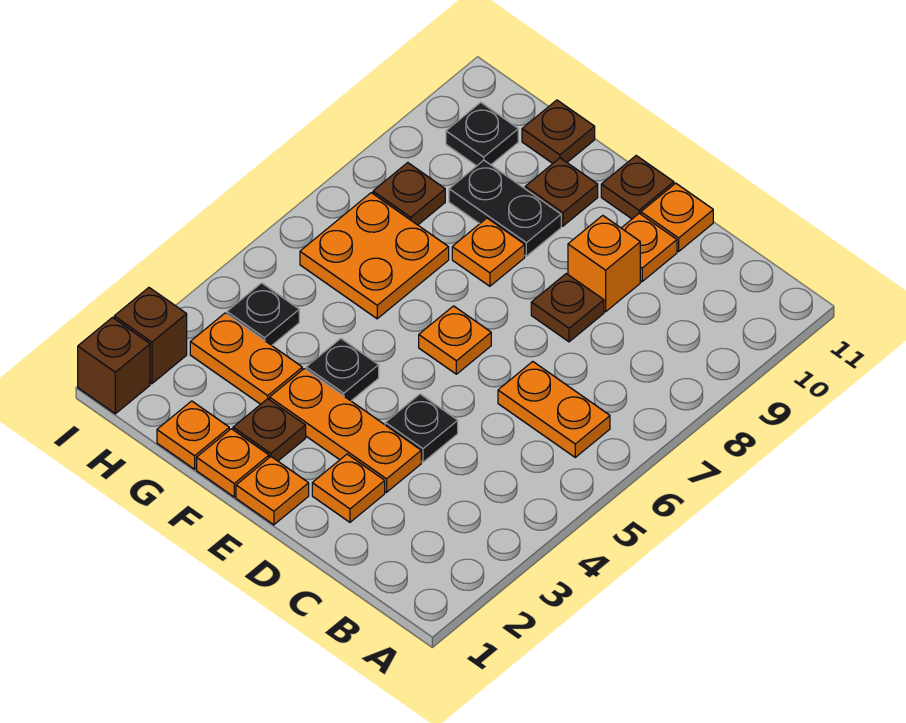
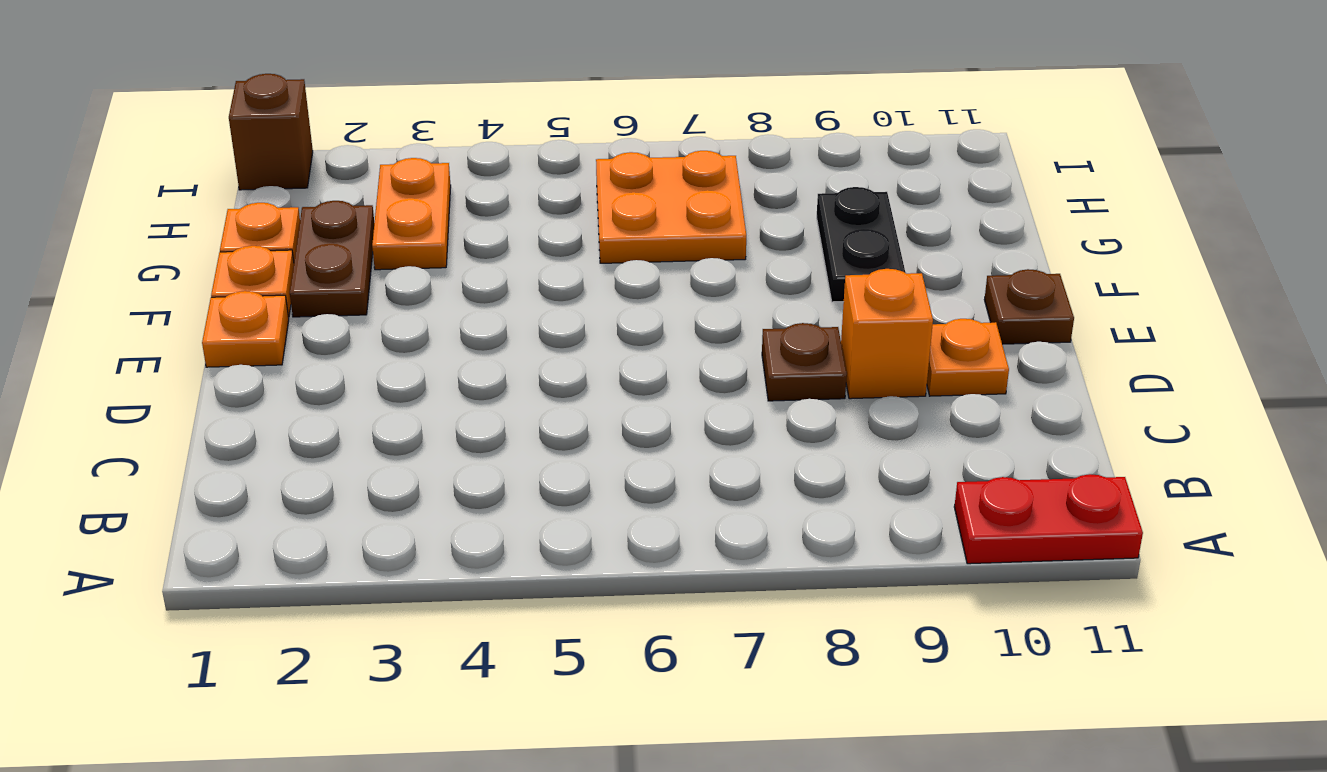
red plate A10:A11 level 1 -> none
brown plate F2:G2 level 1 -> brown plate F2 level 1
none -> orange plate B6:C6 level 1
none -> orange plate D2 level 1
none -> orange plate D3:F3 level 1

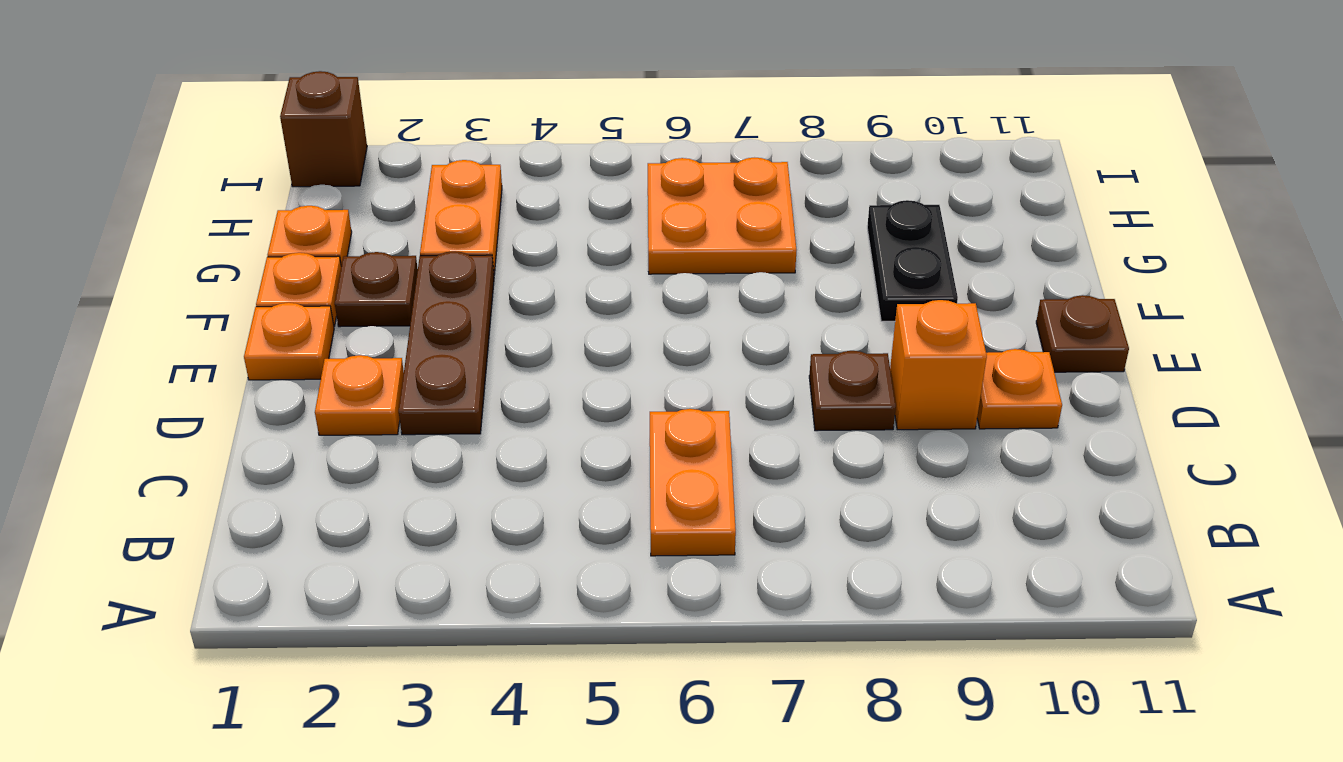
brown plate D3:F3 level 1 -> orange plate D3:F3 level 1
none -> black plate D4 level 1
none -> orange plate D11 level 1
none -> orange plate E6 level 1

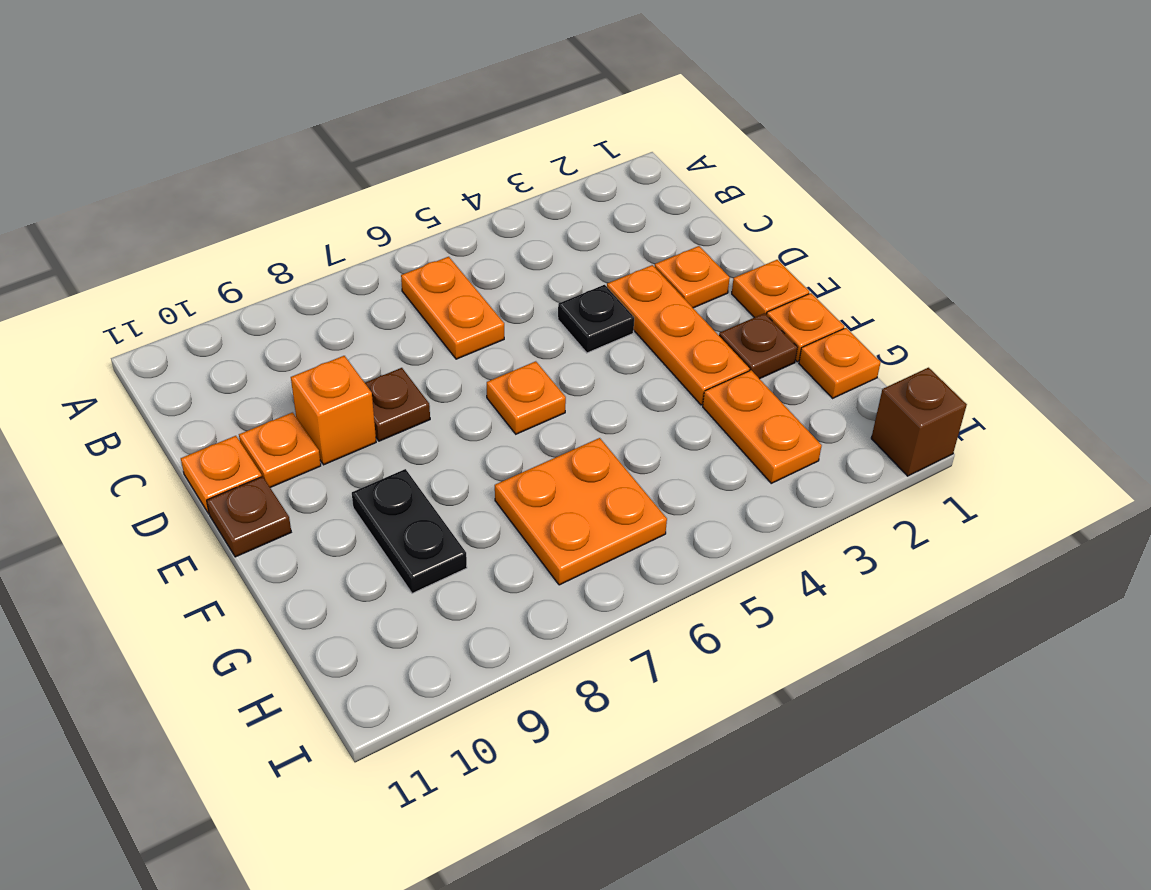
none -> black plate F4 level 1
none -> orange plate F8 level 1
none -> brown plate F10 level 1

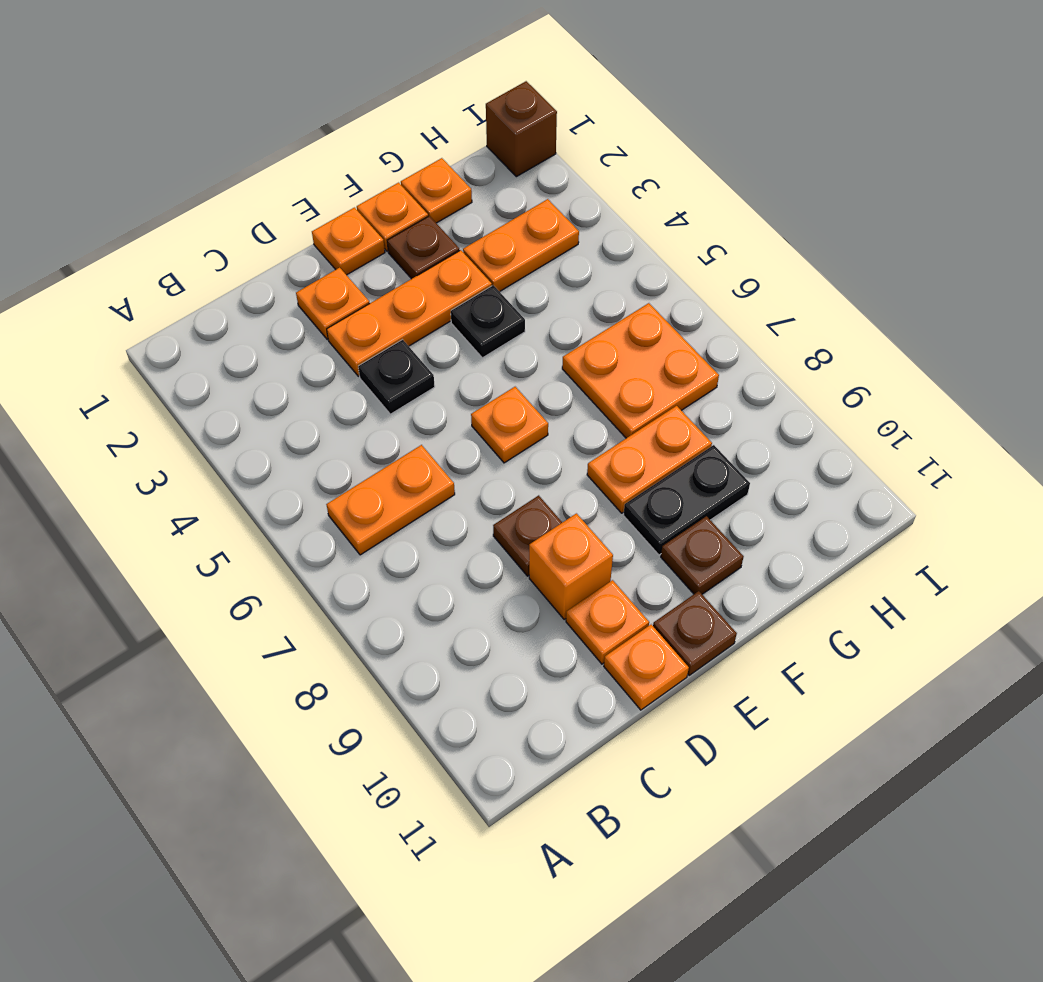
orange plate F8:G8 level 1 -> orange plate F8 level 1
none -> brown plate G11 level 1
none -> black plate H4 level 1
none -> brown plate H8 level 1

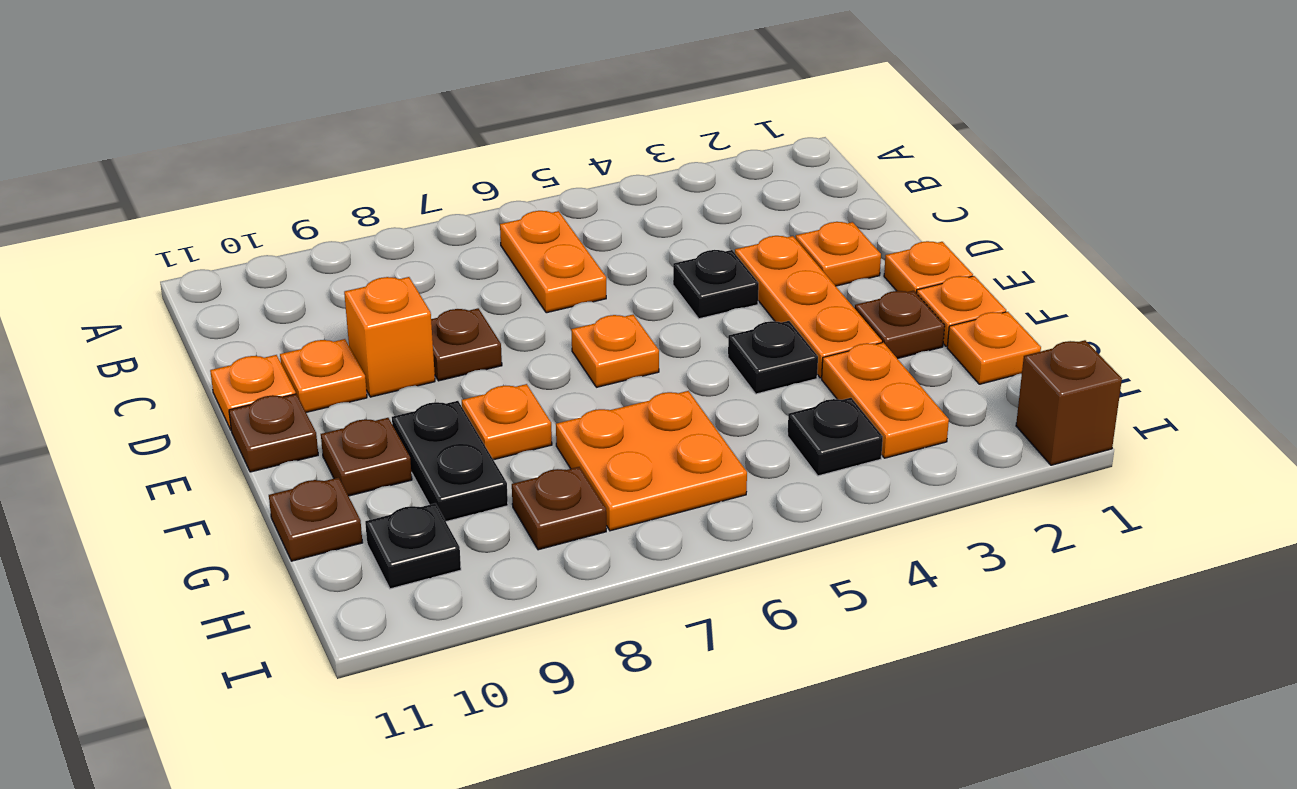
none -> brown brick I2 level 1

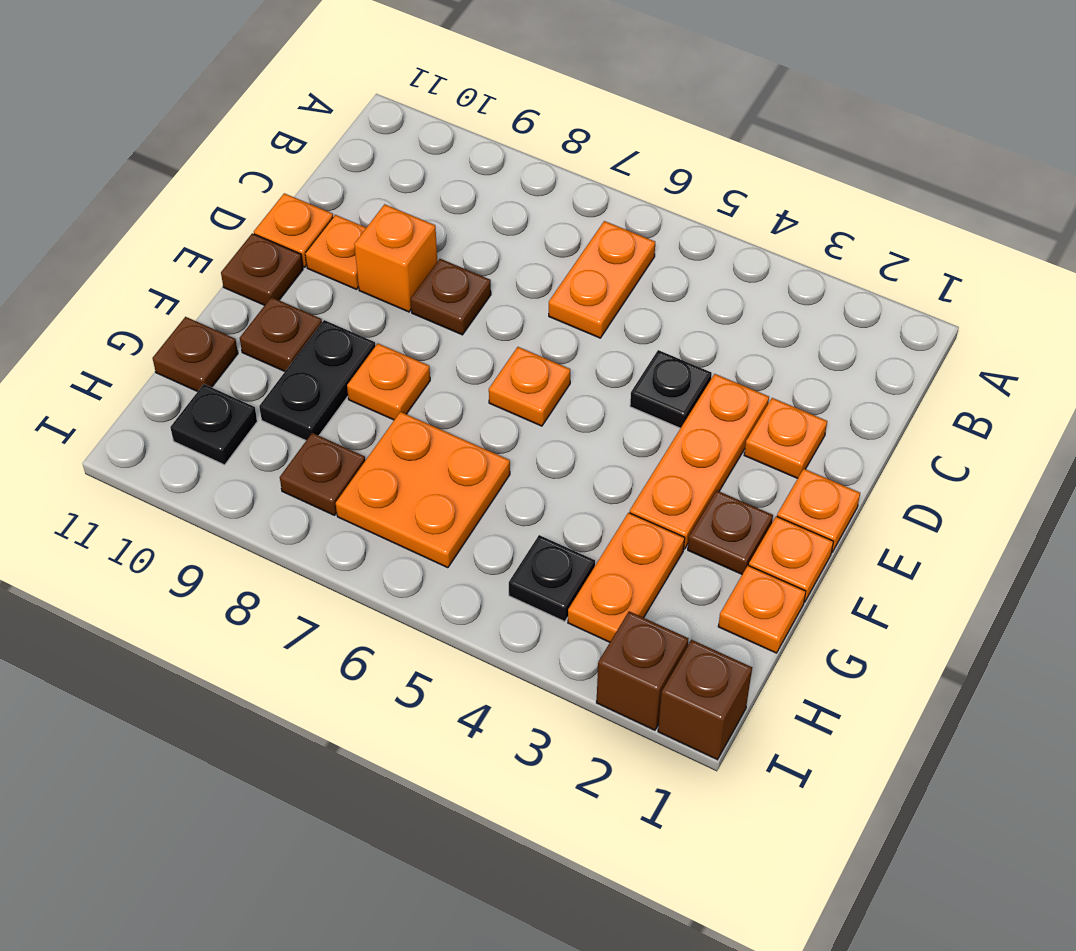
none -> black plate F4 level 1

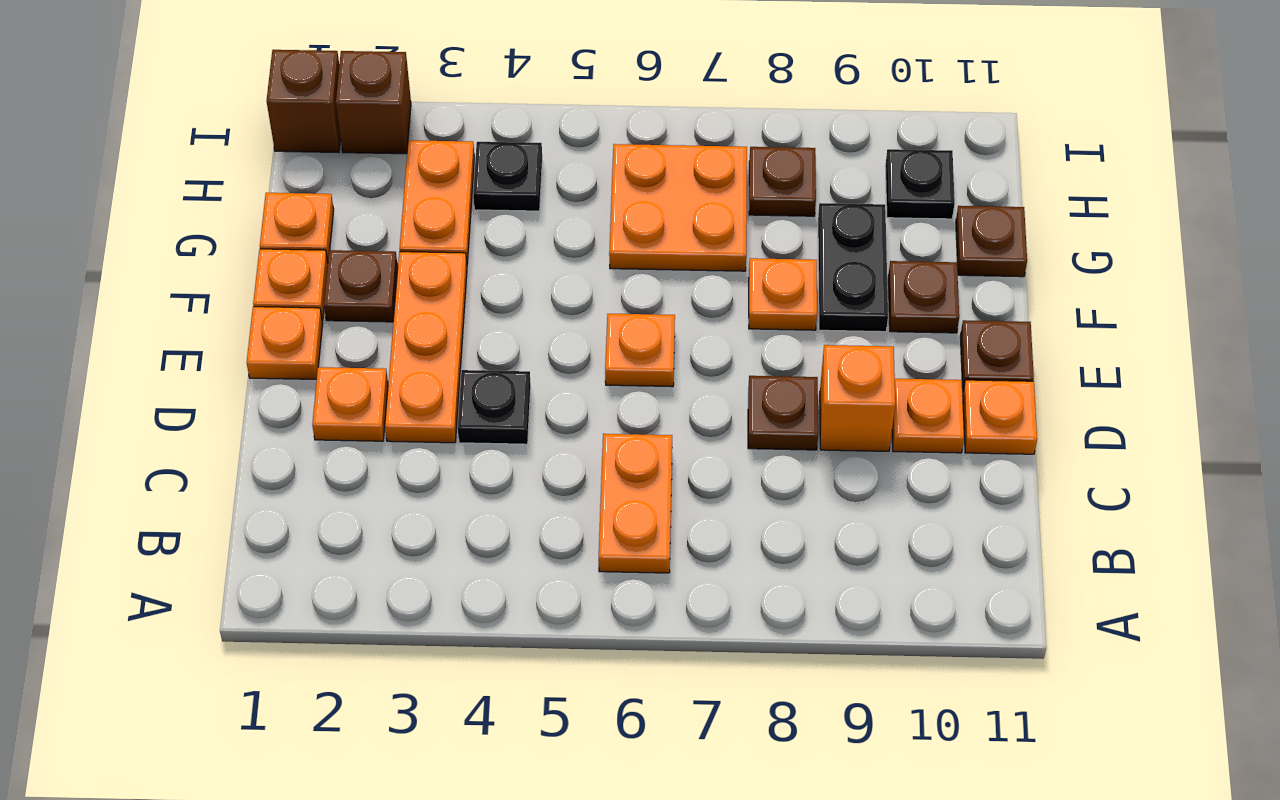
none -> black plate F4 level 1

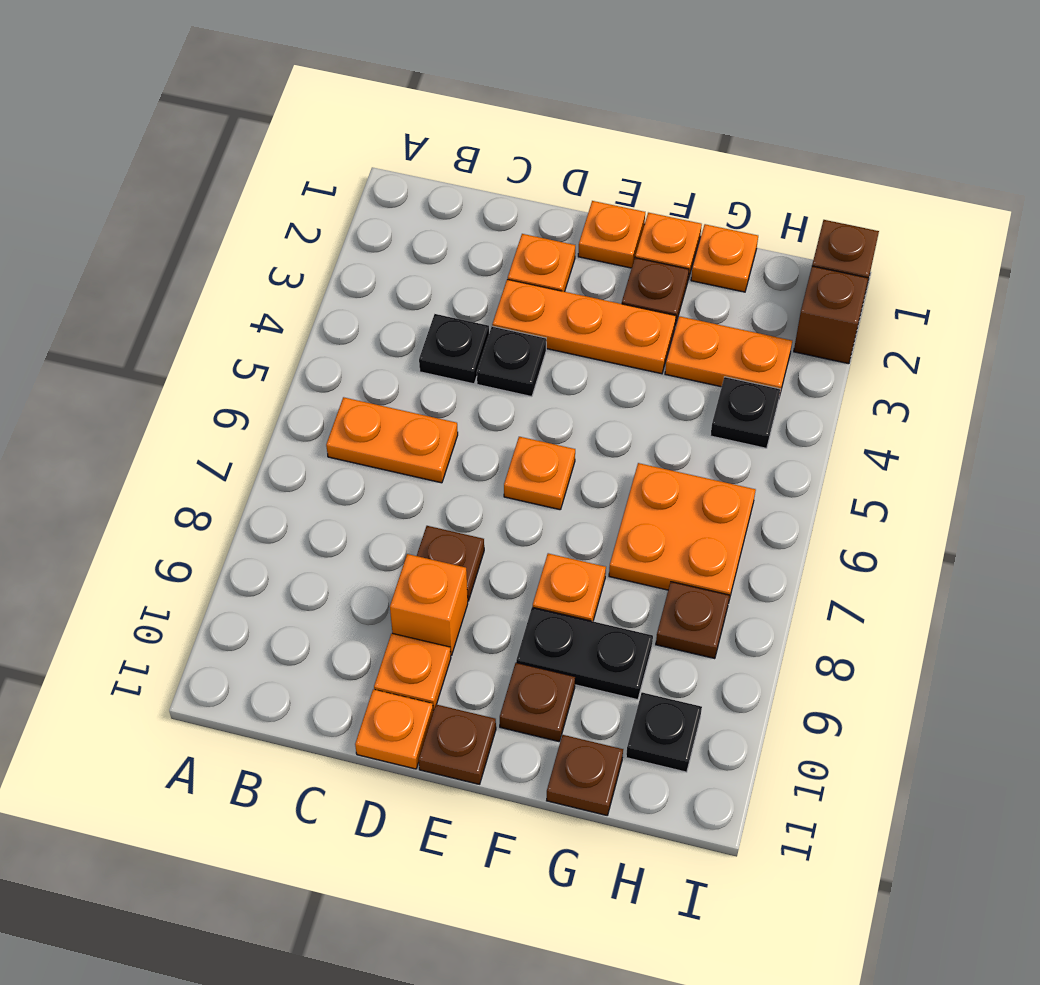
black plate C4 level 1 -> black plate F4 level 1

